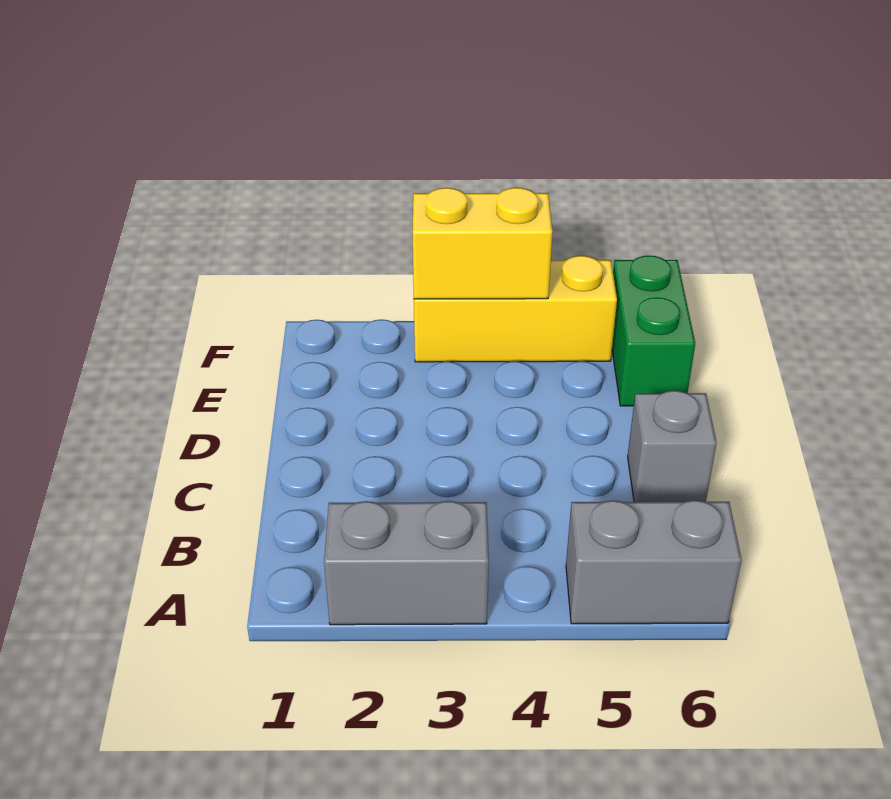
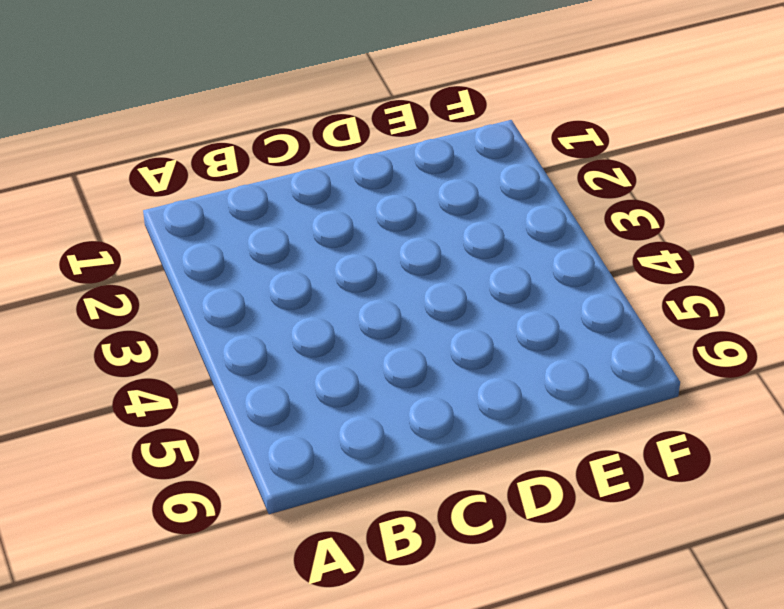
none -> grey brick A2:A3 level 1
none -> grey brick A5:A6 level 1

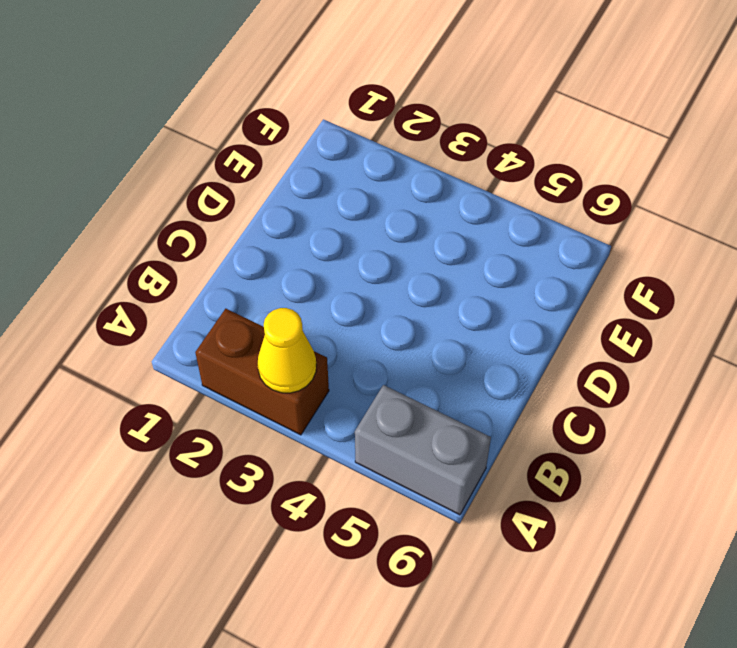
brown brick A2:A3 level 1 -> grey brick A2:A3 level 1
yellow cone A3 level 2 -> none
none -> grey brick C6 level 1
none -> green brick E6:F6 level 1

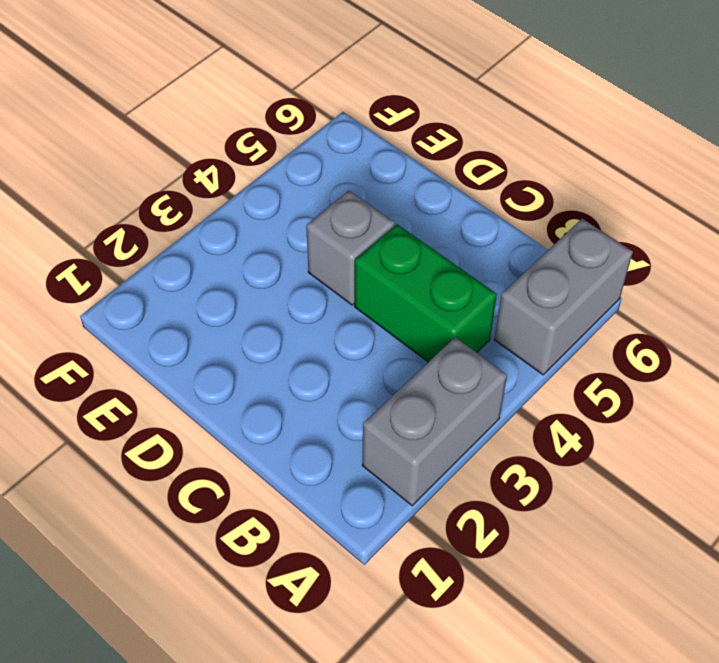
green brick B4:C4 level 1 -> green brick E6:F6 level 1
grey brick D4 level 1 -> grey brick C6 level 1
none -> yellow brick F3:F5 level 1
none -> yellow brick F3:F4 level 2

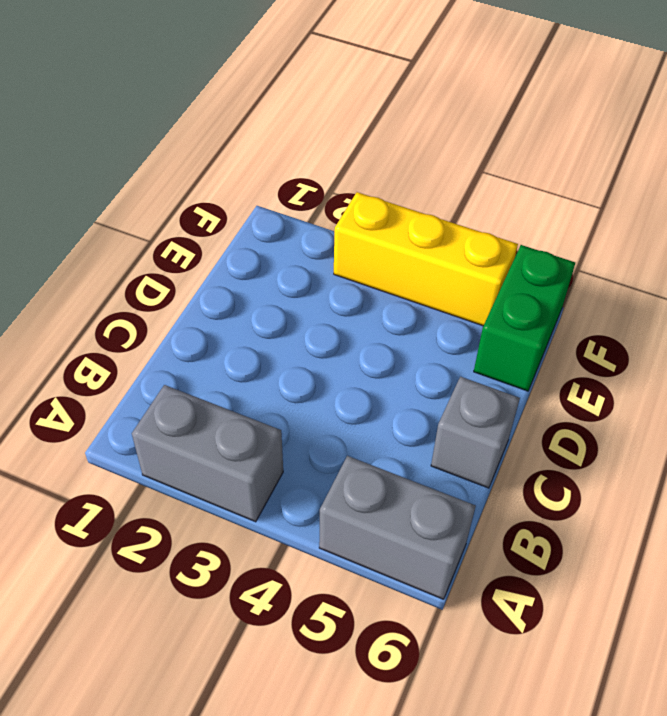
none -> yellow brick F3:F4 level 2

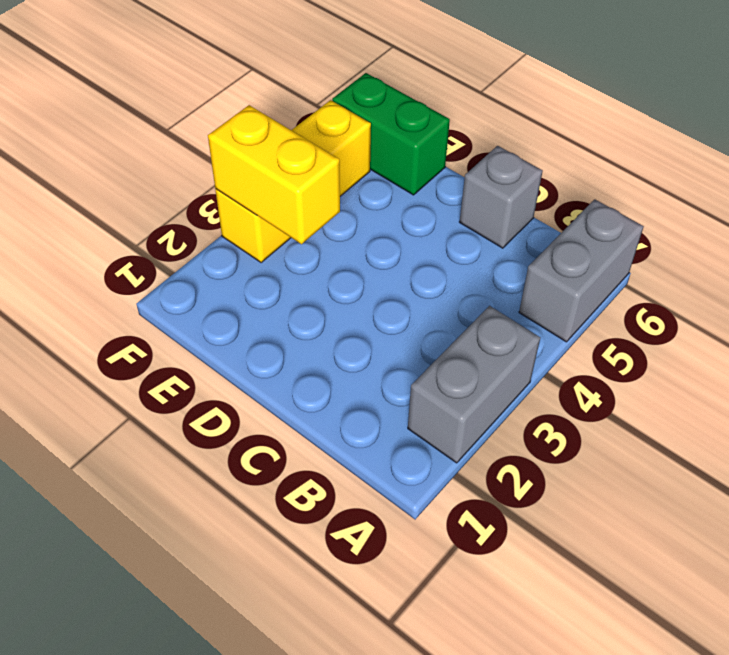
yellow brick E3:F3 level 2 -> yellow brick F3:F4 level 2

